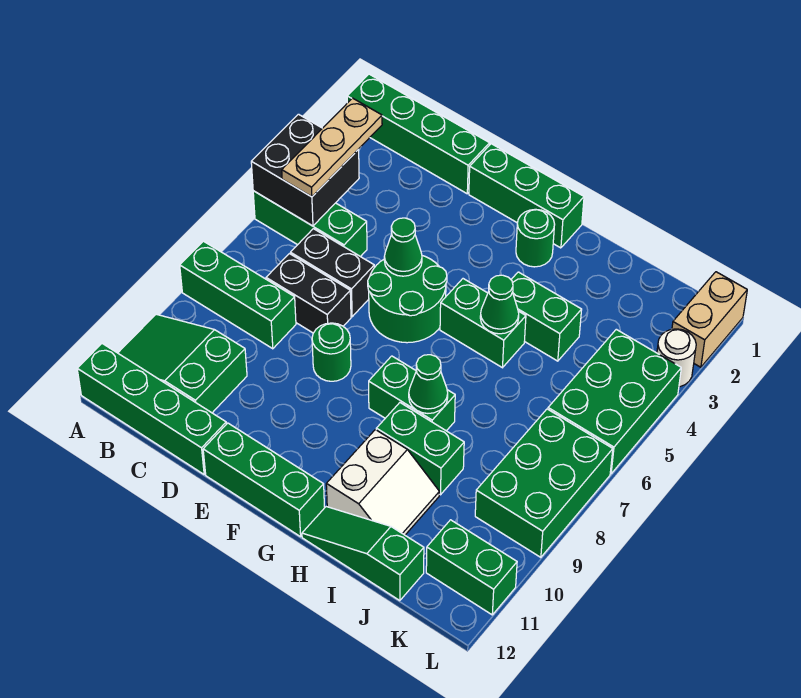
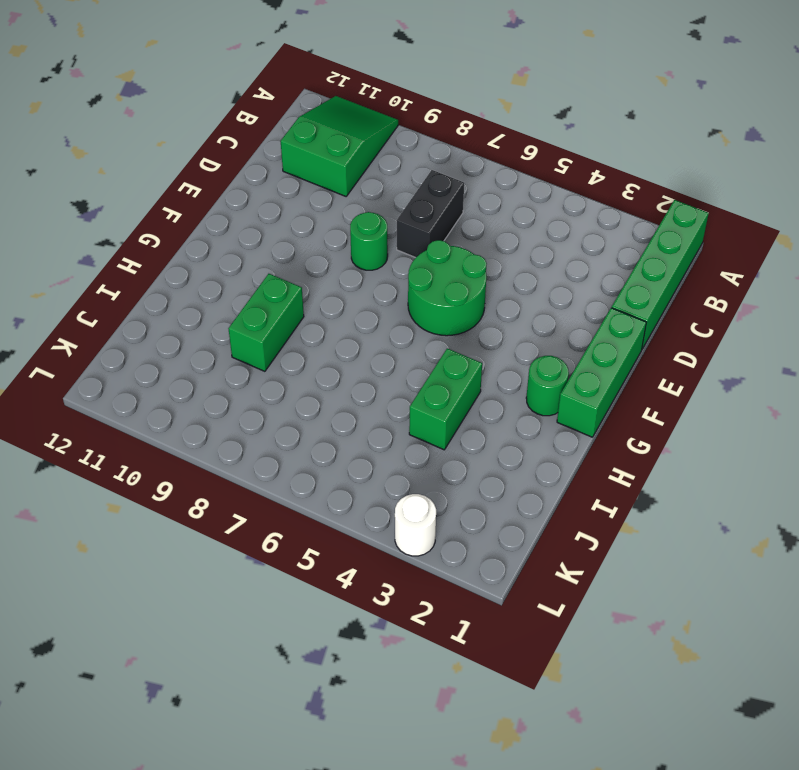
none -> green brick A5:C5 level 1
none -> green brick A8:C8 level 1
none -> green brick A12:D12 level 1

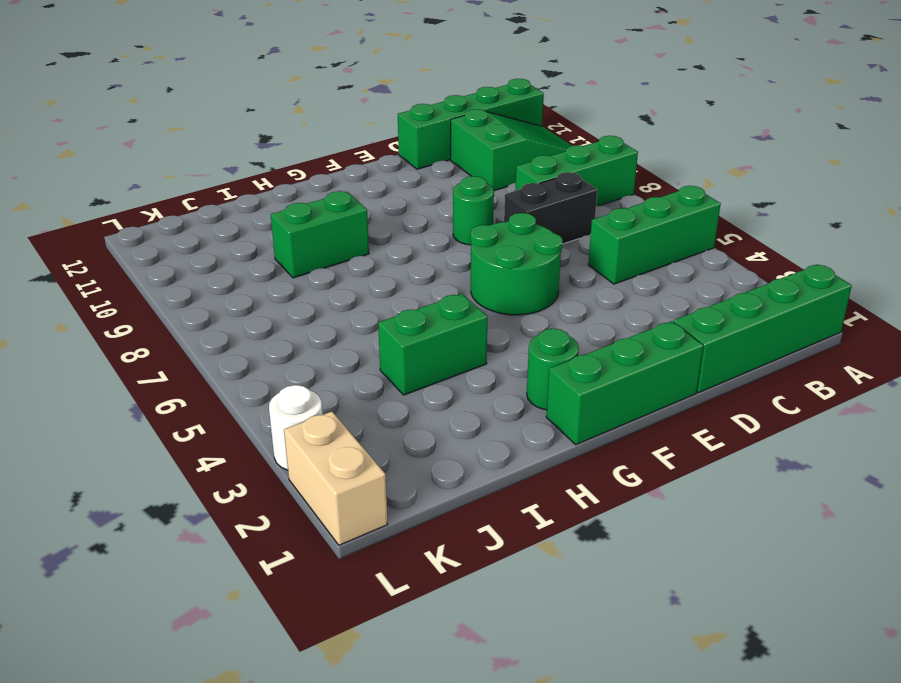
none -> black brick C6:D6 level 1
none -> green brick E12:G12 level 1
none -> green brick G5:H5 level 1

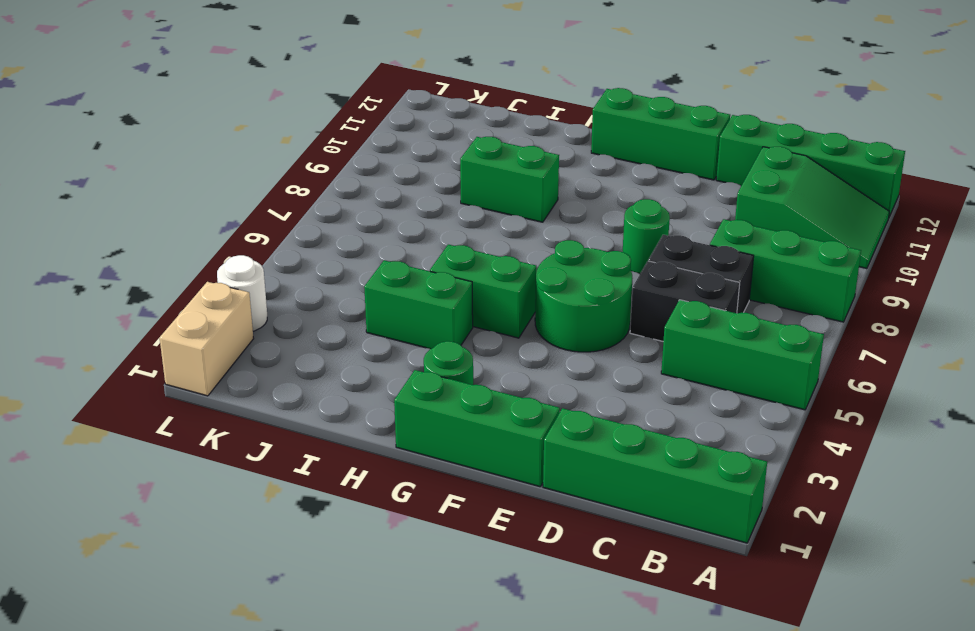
none -> green brick G8:H8 level 1
none -> white slope H10:I11 level 1 top H
none -> green slope H12:J12 level 1 top J

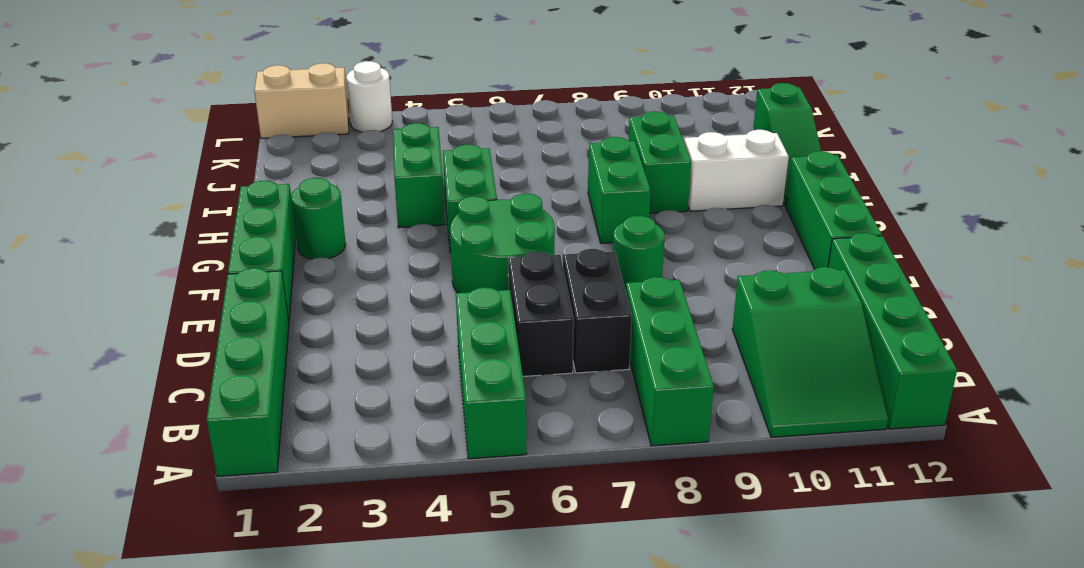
none -> green brick K4:L6 level 1
none -> green brick K7:L9 level 1
none -> green brick K11:L11 level 1

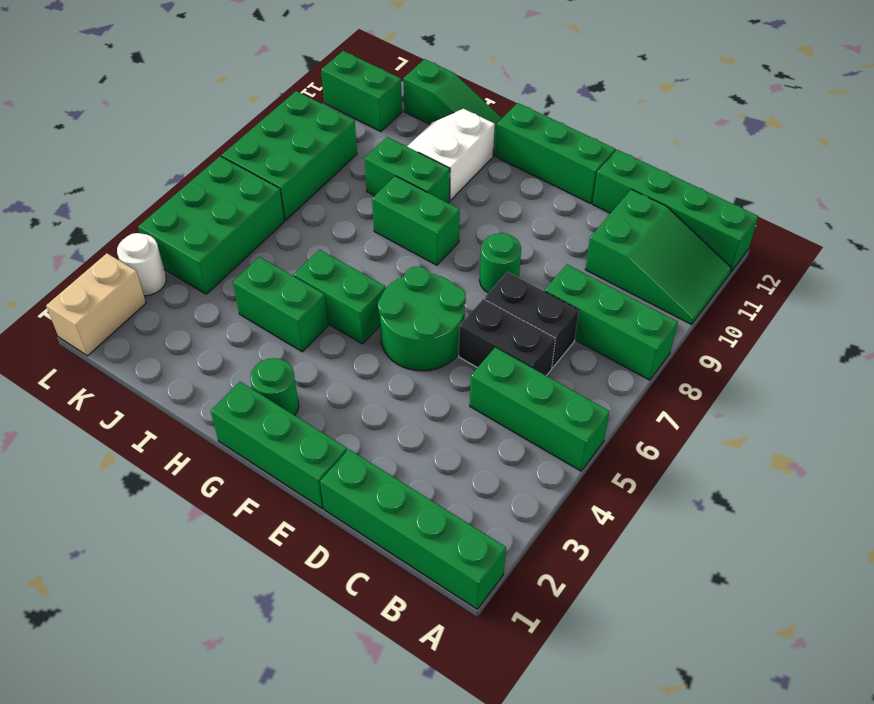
none -> black brick A4:B5 level 2
none -> green cone E5 level 2
none -> green cone H5 level 2

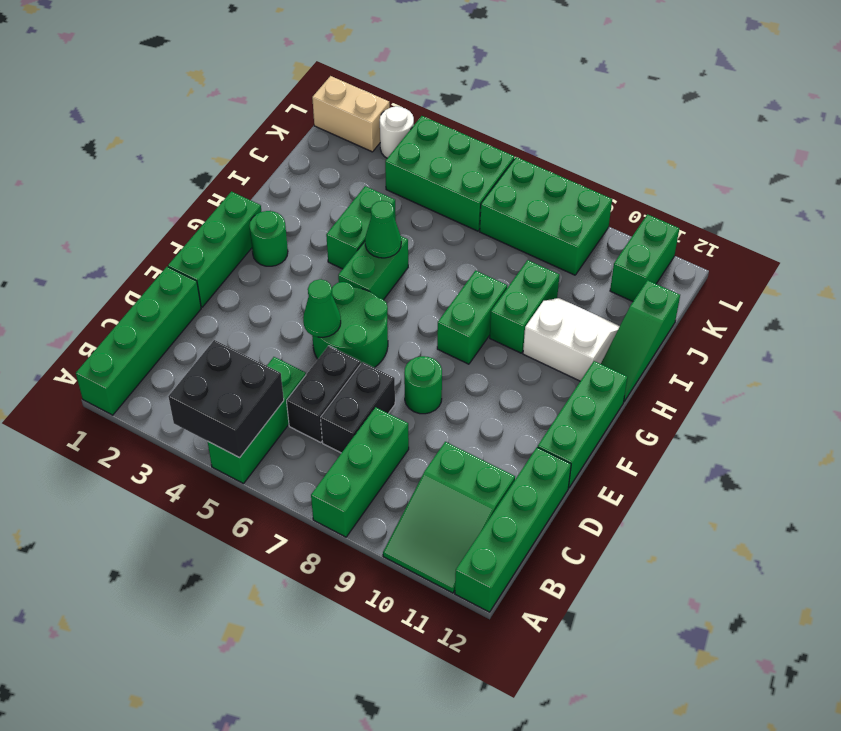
none -> green cone H8 level 2
none -> tan plate B3:B5 level 3

